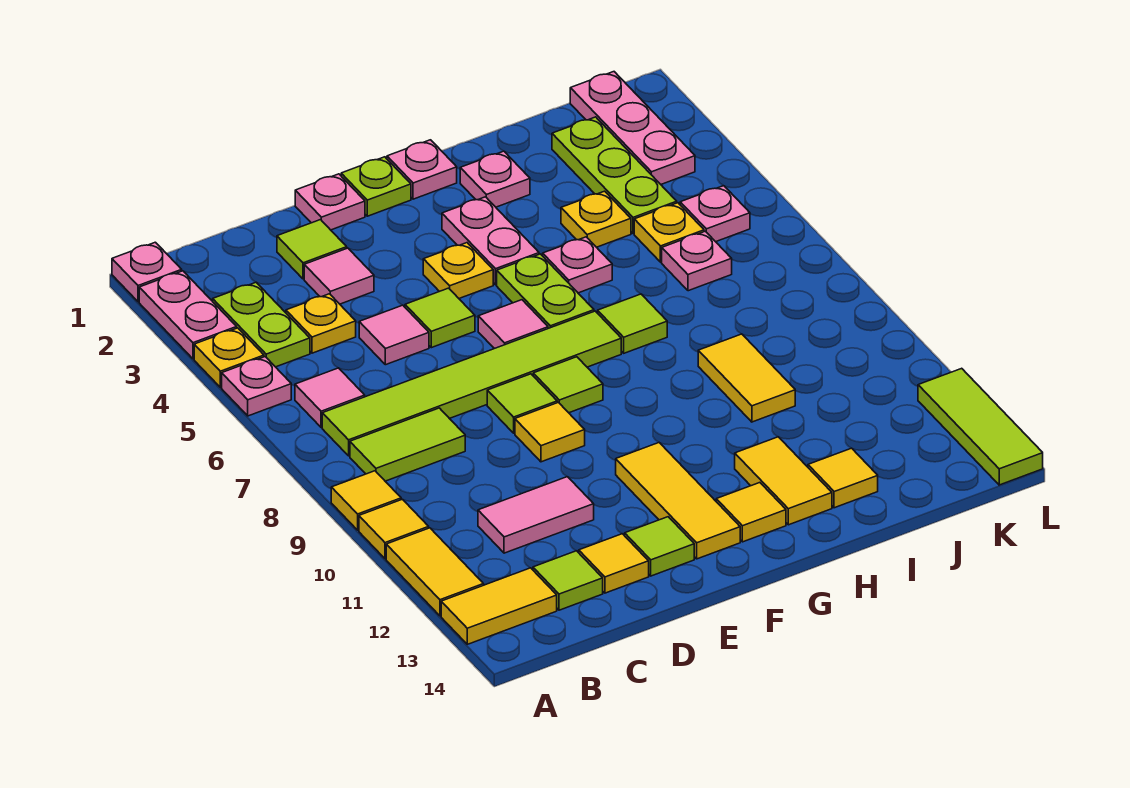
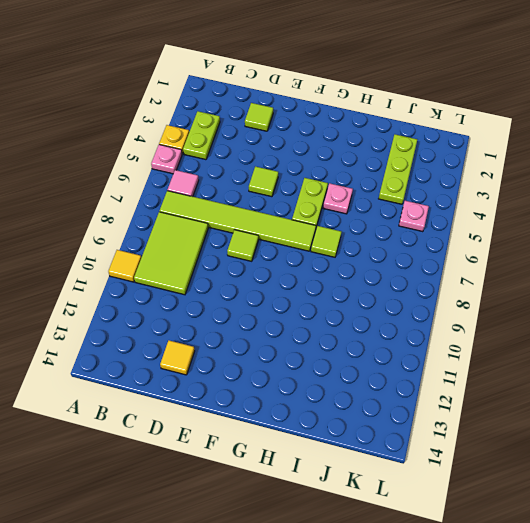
lime tile B8:C10 level 1 -> lime tile B8:C8 level 1
none -> pink plate A1 level 1
none -> pink plate A2:A3 level 1
none -> yellow tile A9 level 1
none -> yellow tile A11:A12 level 1

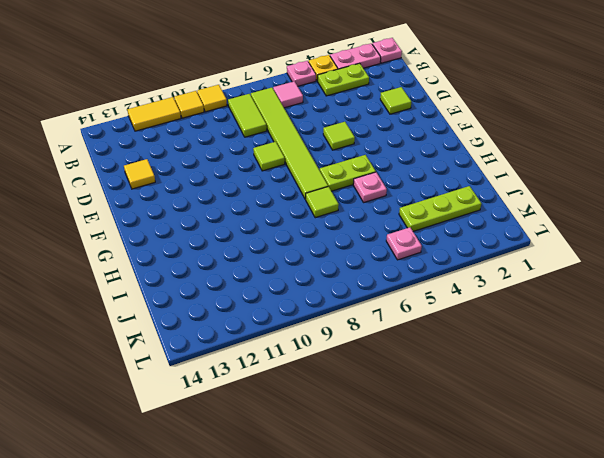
none -> yellow tile A13:B13 level 1
none -> yellow plate C4 level 1
none -> pink tile C11:D11 level 1
none -> lime tile C13 level 1

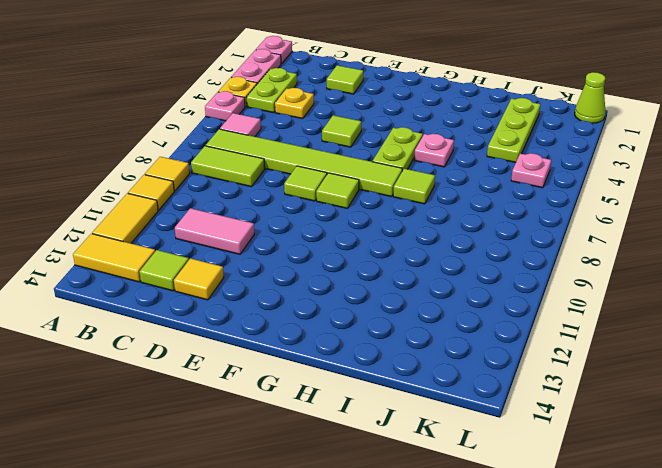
lime cone L1 level 1 -> none
none -> pink tile D3 level 1
none -> pink tile D5 level 1
none -> pink plate E1 level 1
none -> yellow tile E9 level 1

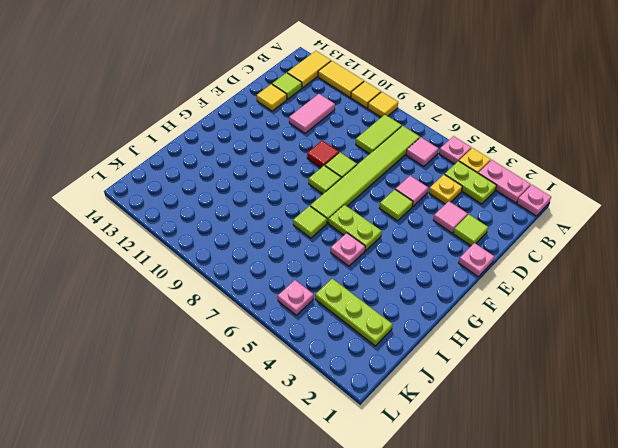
red tile E9 level 1 -> yellow tile E9 level 1
none -> lime tile E13 level 1
none -> lime plate F1 level 1
none -> yellow plate F4 level 1
none -> pink tile F6 level 1

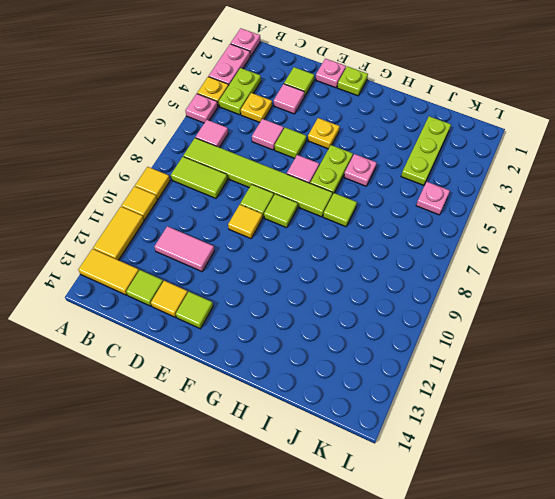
none -> yellow tile F11:F13 level 1
none -> pink plate G1 level 1
none -> pink plate G3:G4 level 1
none -> yellow tile G13 level 1

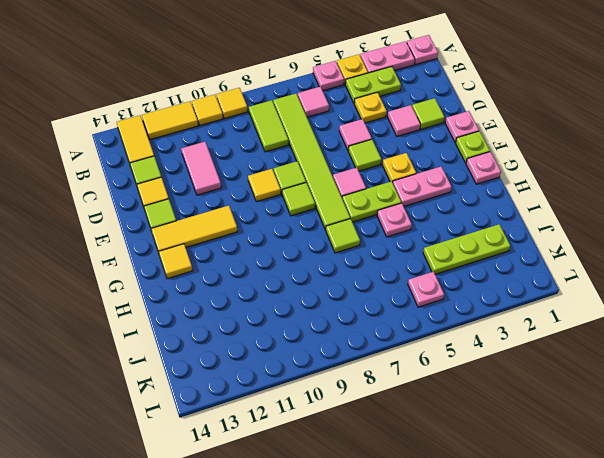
none -> pink plate H2 level 1
none -> yellow tile H12:H13 level 1
none -> yellow plate I4 level 1
none -> yellow tile I9:I10 level 1

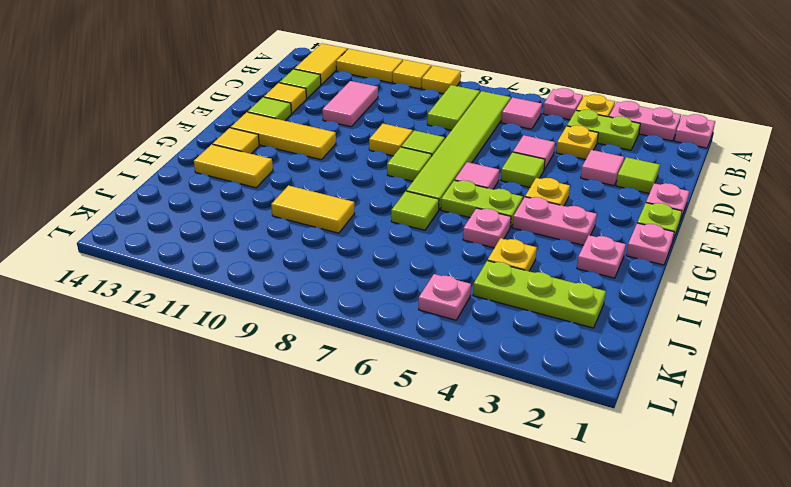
none -> yellow tile I13 level 1
none -> yellow plate J5 level 1
none -> pink plate J6 level 1
none -> pink plate K1:K3 level 1

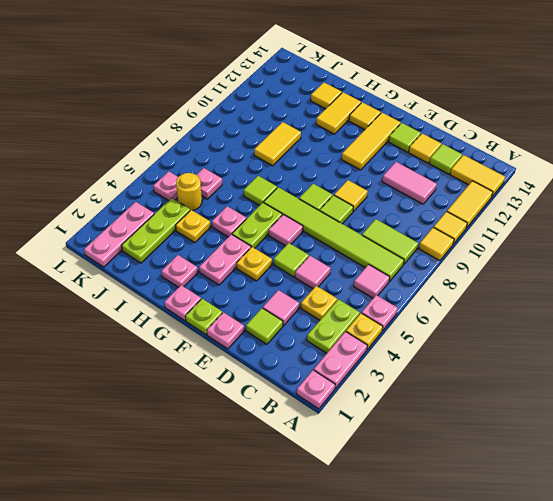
yellow round brick J5 level 1 -> yellow plate J5 level 1
none -> lime tile L12:L14 level 1

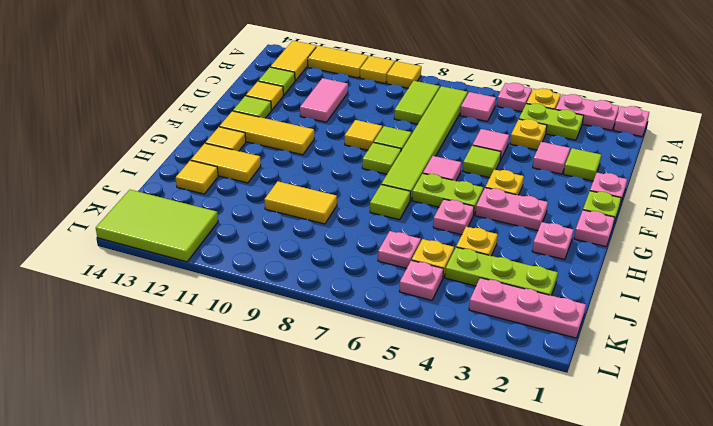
lime tile K12:L14 level 1 -> lime tile L12:L14 level 1

